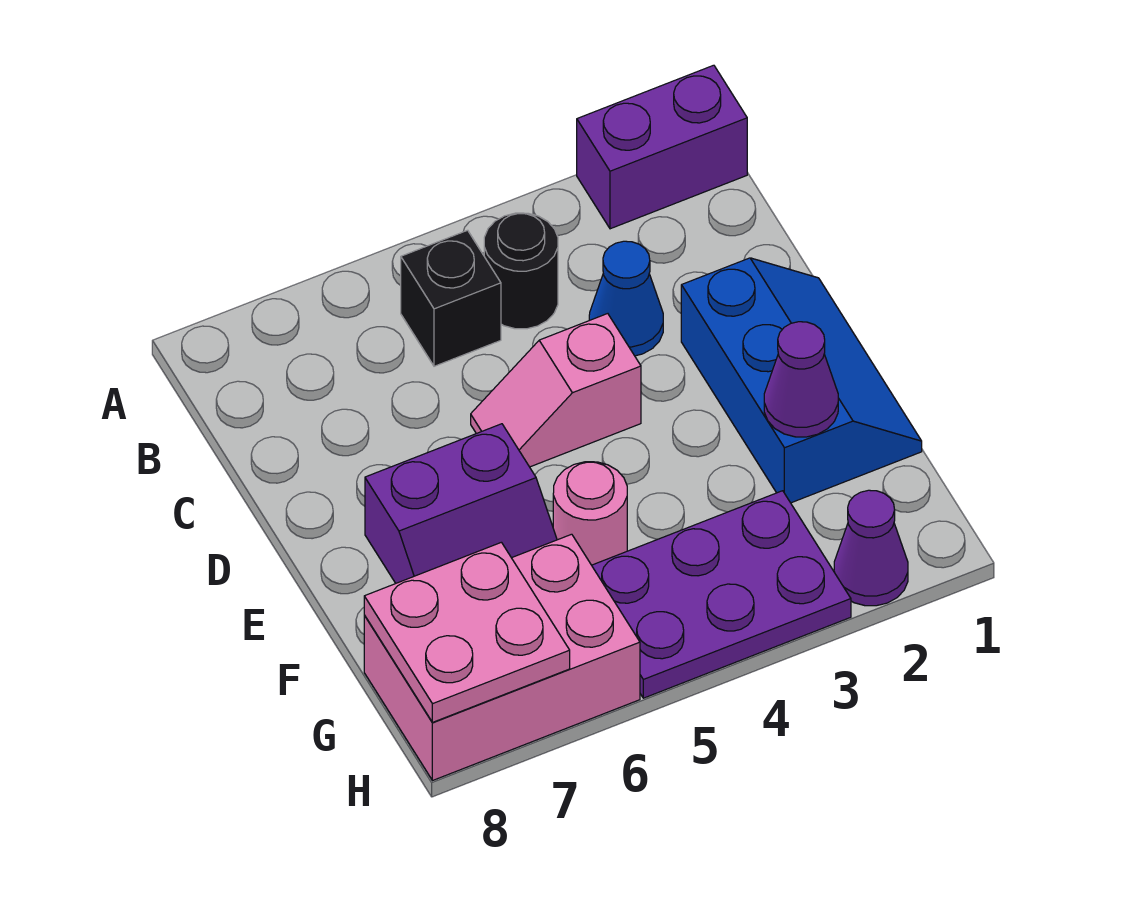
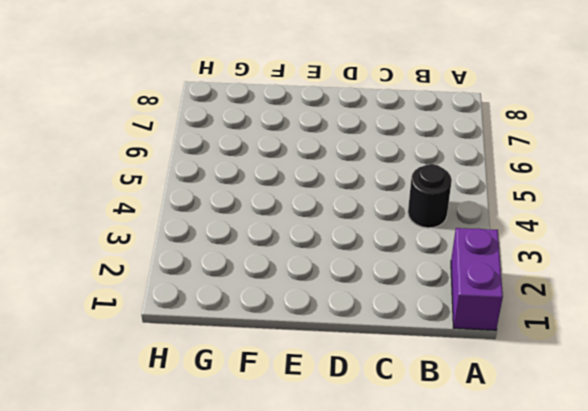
none -> black brick B5 level 1
none -> blue cone C3 level 1
none -> blue slope D1:F2 level 1 top 2

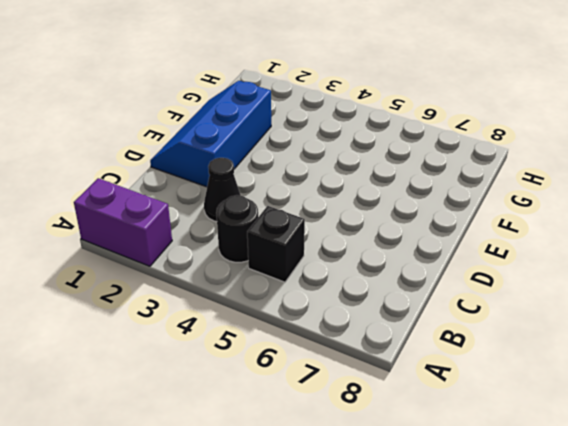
black cone C3 level 1 -> blue cone C3 level 1
none -> pink slope D4:D5 level 1 top 4
none -> purple slope E6:F7 level 1 top E
none -> pink round brick F5 level 1

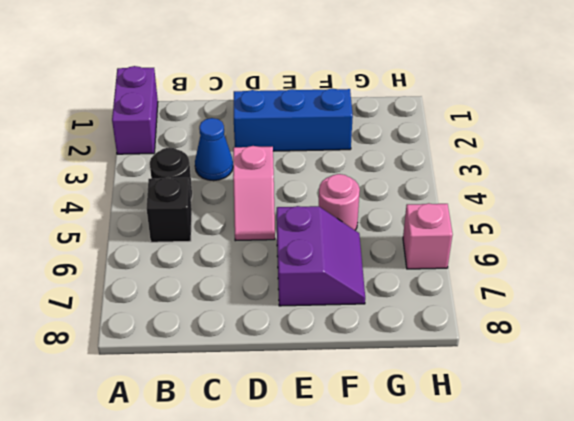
pink brick H6 level 1 -> pink brick G6:H8 level 1
none -> purple plate G3:H5 level 1
none -> purple cone H2 level 1
none -> purple cone F2 level 2

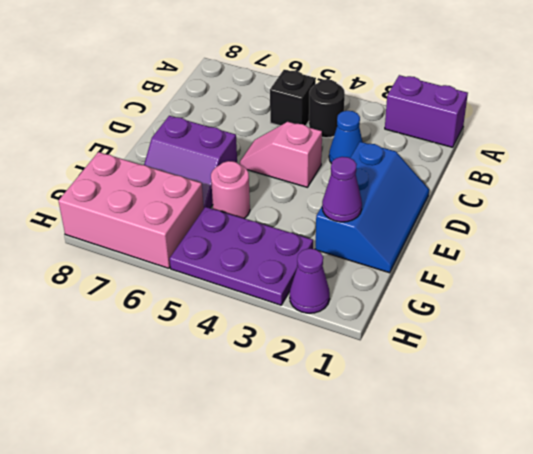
none -> pink plate G7:H8 level 2

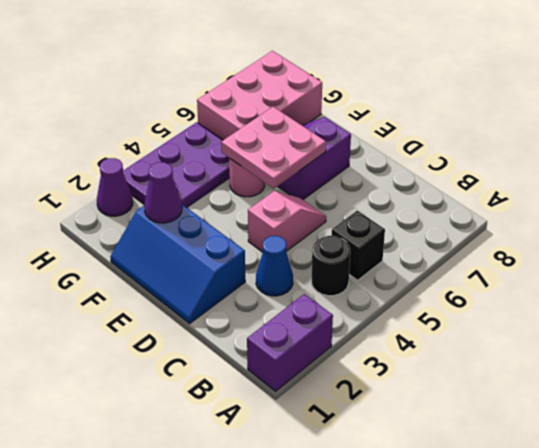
pink plate E5:F6 level 2 -> pink plate G7:H8 level 2

